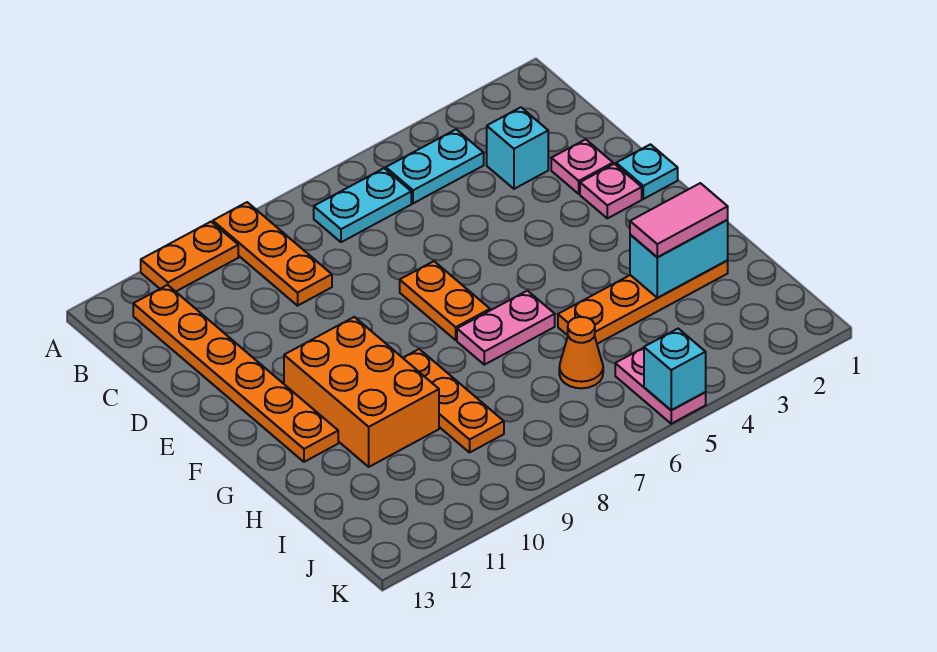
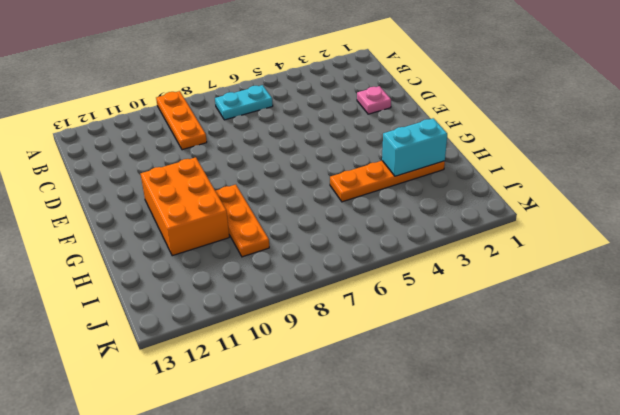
none -> orange plate A10:A11 level 1
none -> cyan plate B4:B5 level 1
none -> orange plate B12:G12 level 1

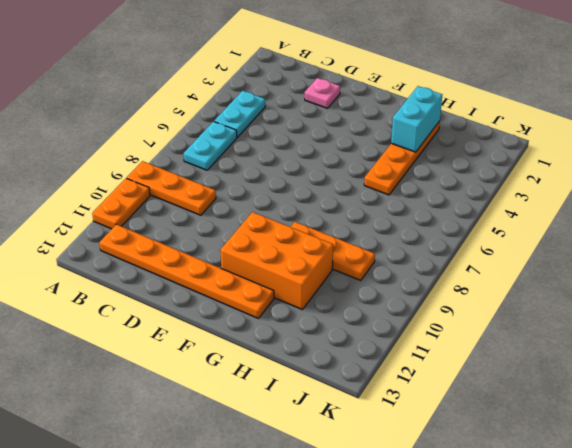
none -> cyan brick C3 level 1
none -> cyan plate E1 level 1
none -> pink plate E2 level 1

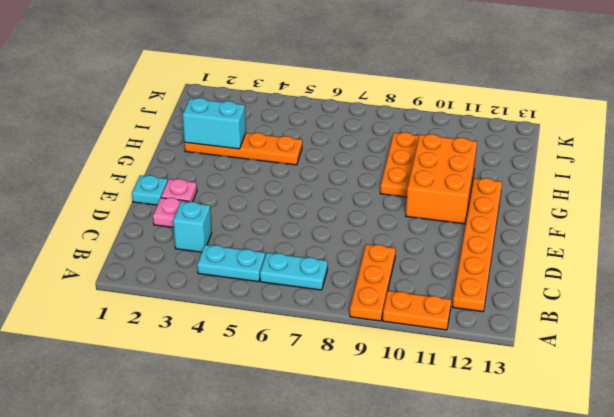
none -> orange plate E7:F7 level 1
none -> pink plate G6:G7 level 1
none -> orange cone I6 level 1

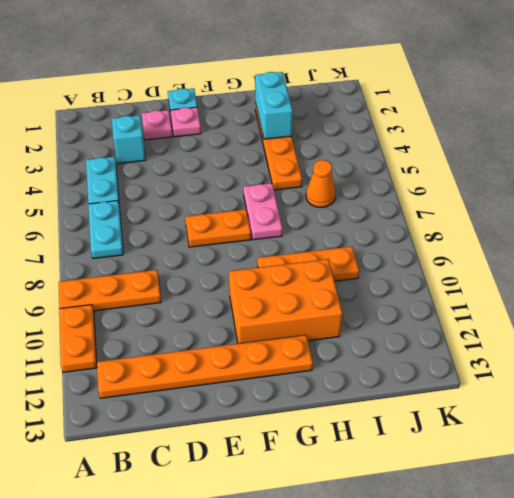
none -> pink plate J5:K5 level 1
none -> cyan brick K5 level 2
none -> pink tile H2:H3 level 3

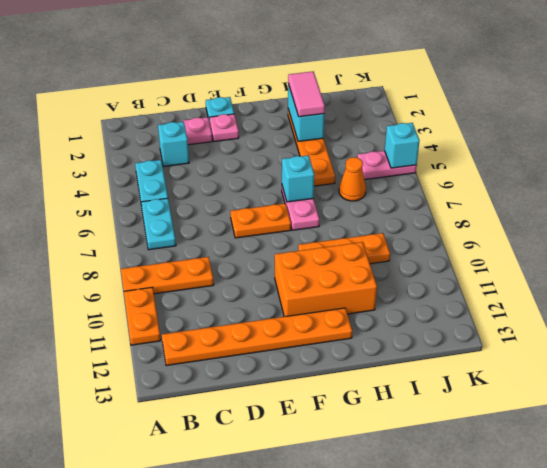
cyan brick G6 level 2 -> none

